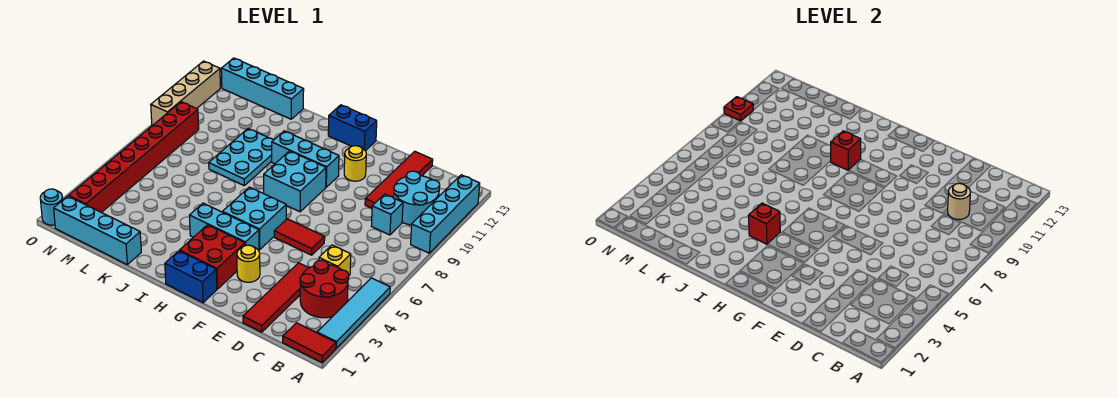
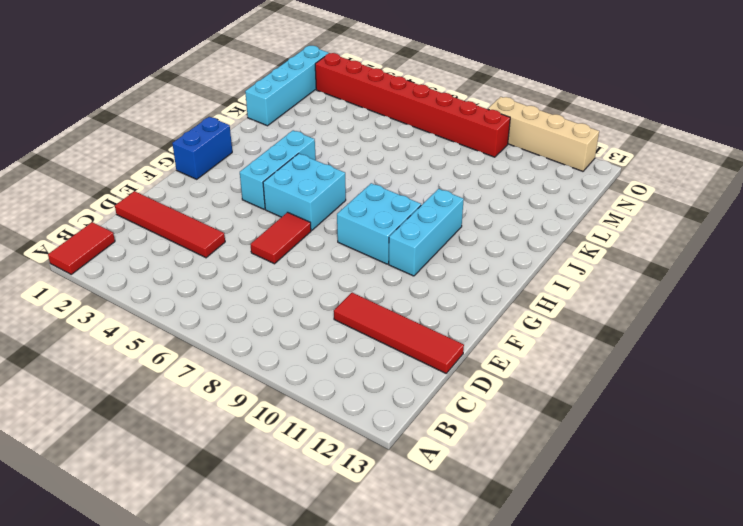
none -> cyan tile A2:A5 level 1
none -> cyan brick A9:A12 level 1
none -> red round brick B3:C4 level 1

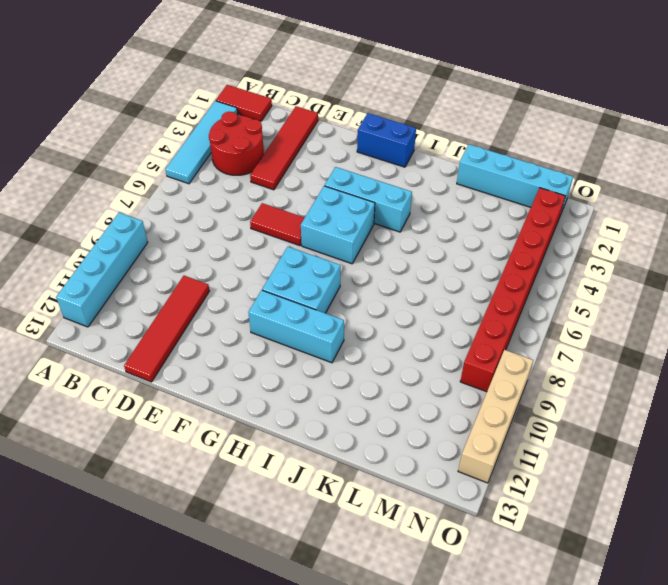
none -> cyan round brick B10:C11 level 1
none -> yellow brick C5 level 1
none -> cyan brick C9 level 1

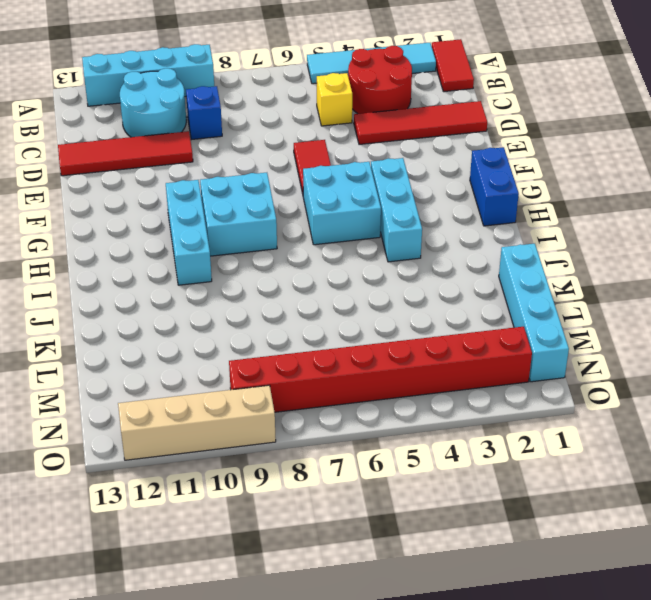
blue brick C9 level 1 -> cyan brick C9 level 1
none -> yellow round brick F3 level 1
none -> yellow round brick F11 level 1
none -> red brick G2:H3 level 1

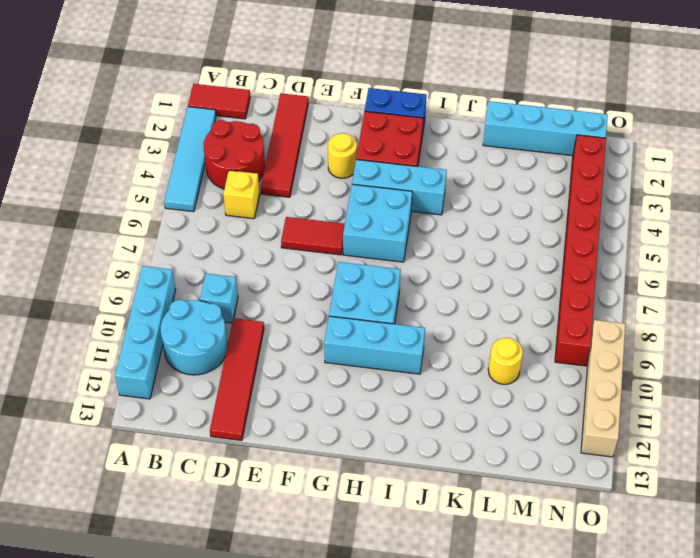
yellow round brick L10 level 1 -> yellow round brick F11 level 1
none -> blue brick G13:H13 level 1
none -> cyan plate J8:K10 level 1
none -> cyan brick K13:N13 level 1

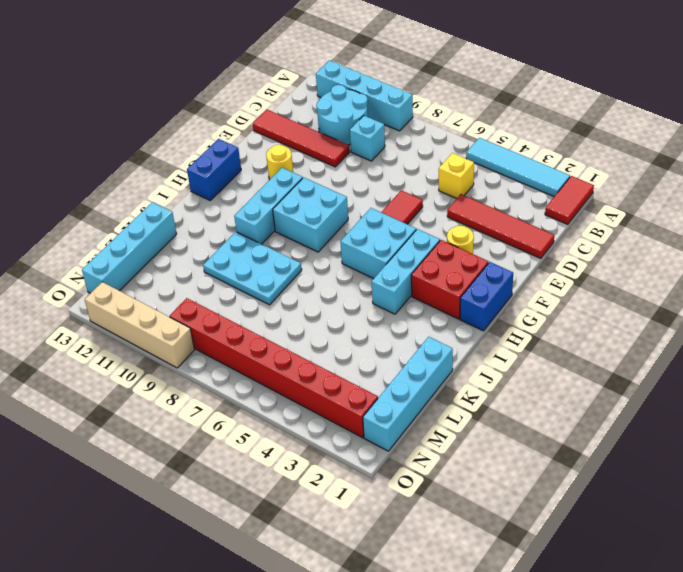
none -> red round brick B3:C4 level 1
none -> cyan round brick O1 level 1
none -> tan round brick C10 level 2

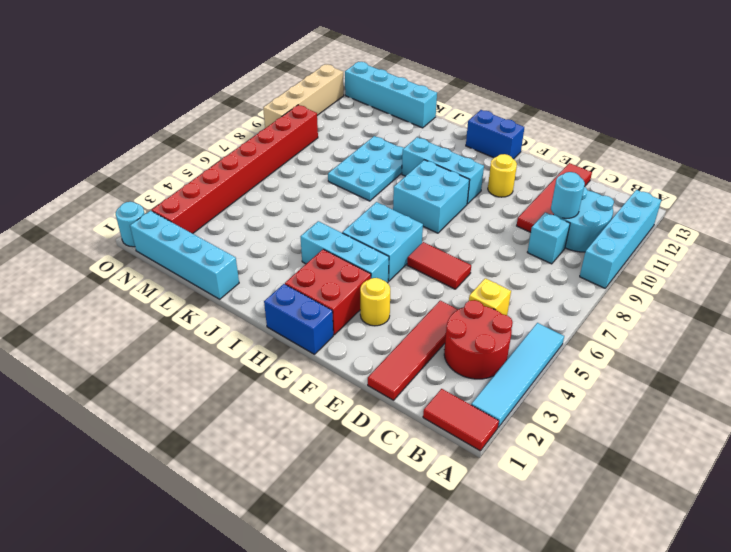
cyan round brick C10 level 2 -> tan round brick C10 level 2
none -> red brick I4 level 2
none -> red brick I10 level 2
none -> red plate O10 level 2

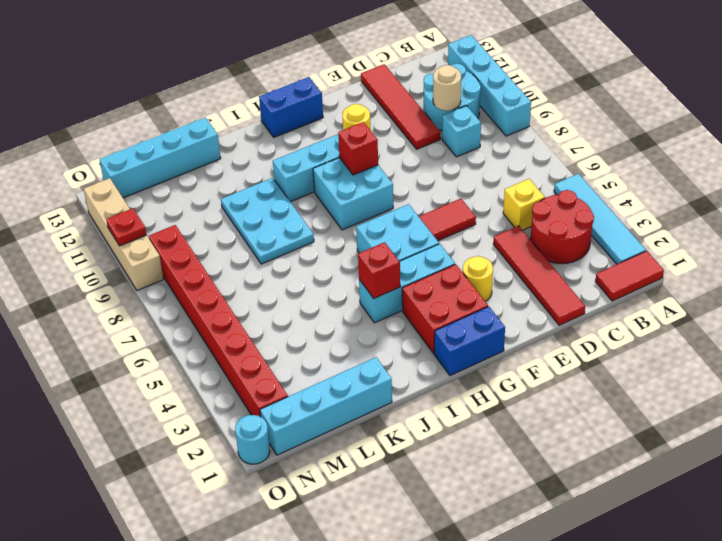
red brick G9 level 2 -> red brick I10 level 2

